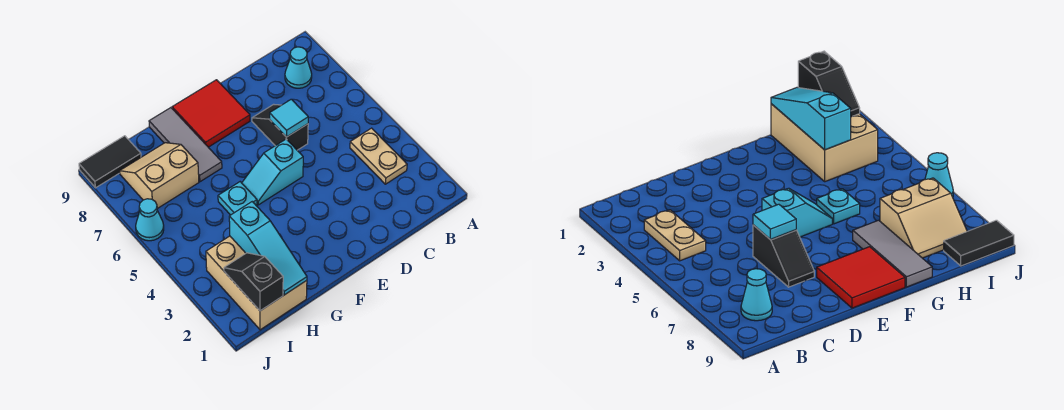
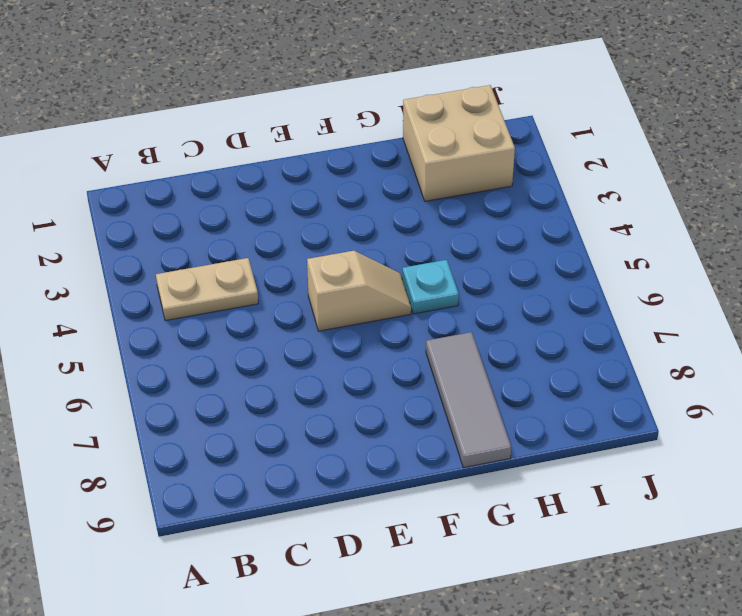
tan plate B4:C4 level 1 -> tan plate B3:B4 level 1
tan slope E5:F5 level 1 top E -> cyan slope E5:F5 level 1 top E
tan brick H1:I2 level 1 -> tan brick H1:I3 level 1
none -> cyan cone B8 level 1
none -> black slope D6:D7 level 1 top 6
none -> red tile E8:F9 level 1

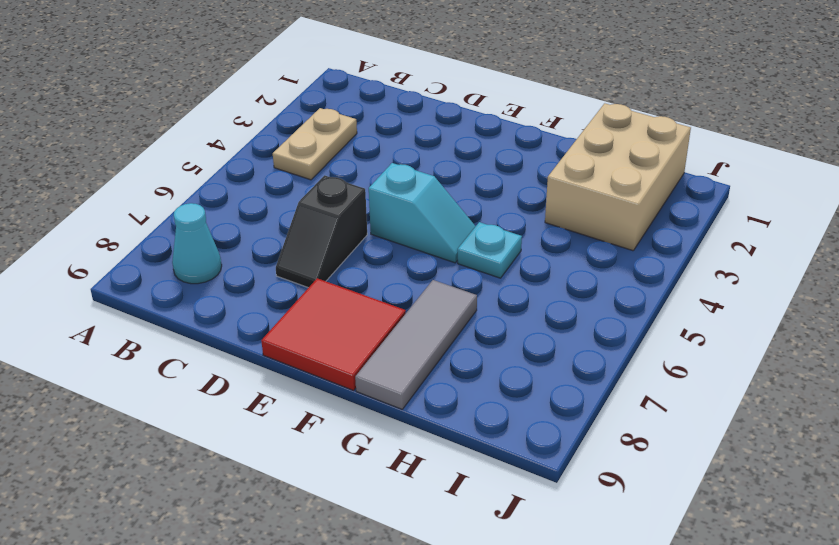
none -> tan slope H7:I8 level 1 top 7
none -> black tile I9:J9 level 1
none -> cyan cone J6 level 1

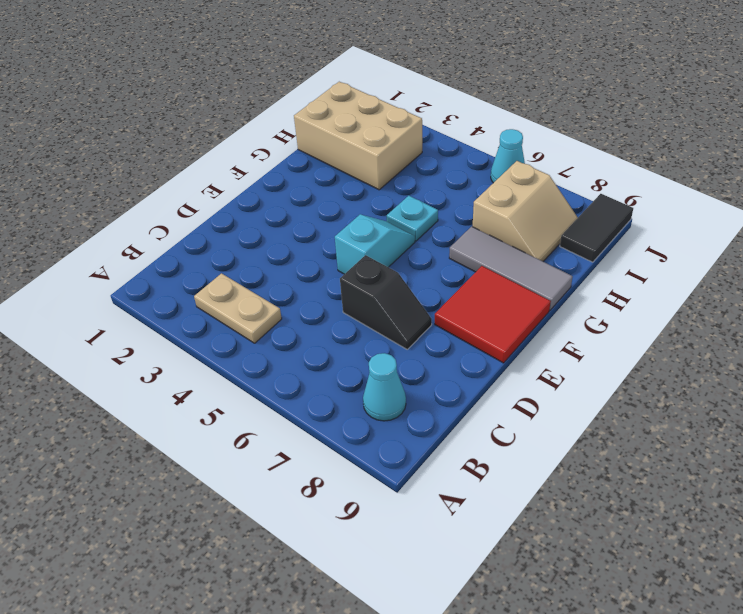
none -> cyan tile D6 level 2
none -> cyan slope H1:H3 level 2 top 3
none -> black slope I1:I2 level 2 top 1

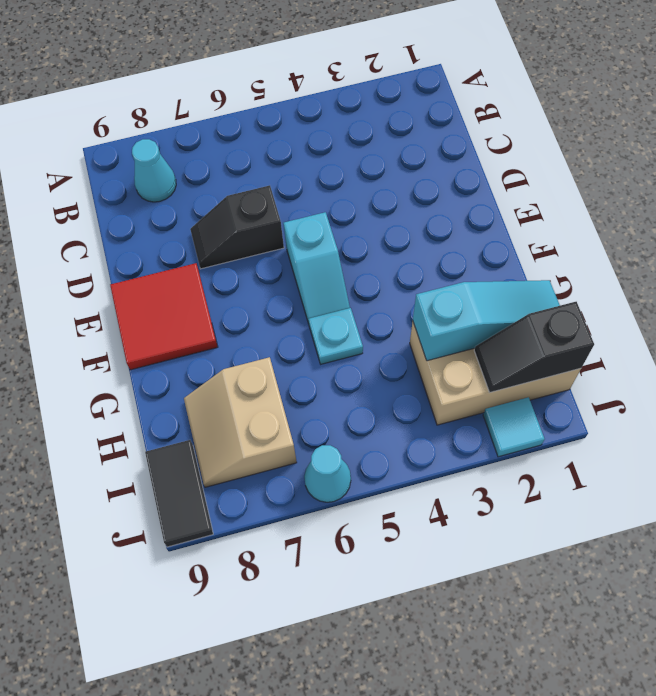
cyan tile J2 level 1 -> cyan tile D6 level 2
none -> tan plate B3:B4 level 1
none -> grey tile G7:G9 level 1

